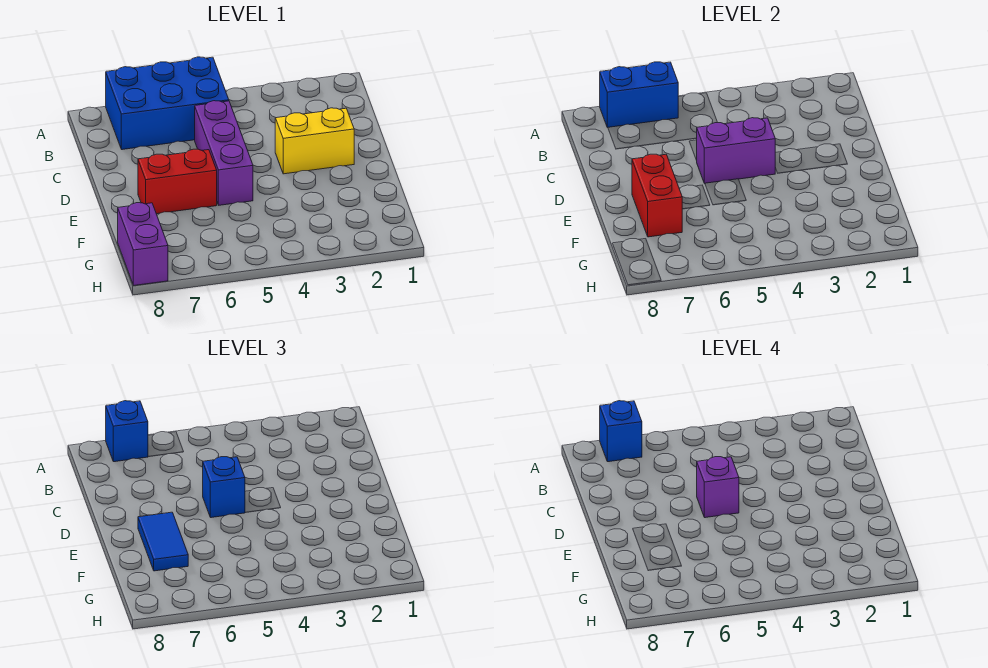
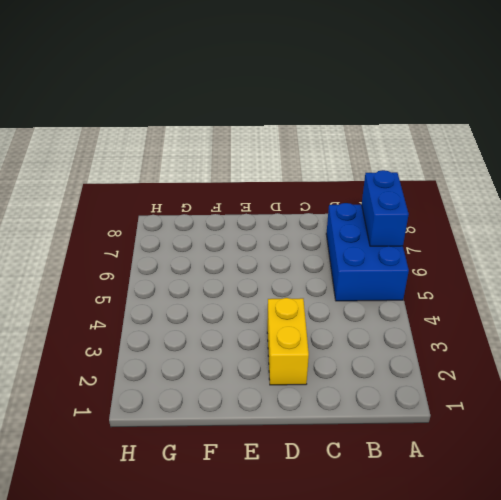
none -> purple brick C5:E5 level 1
none -> red brick E6:E7 level 1
none -> purple brick G8:H8 level 1

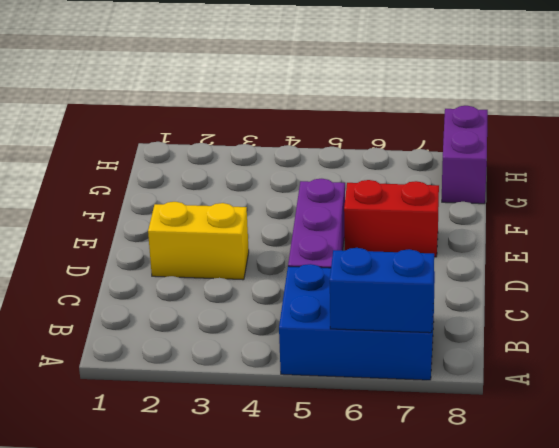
none -> purple brick D4:D5 level 2
none -> red brick E7:F7 level 2
none -> blue brick A7 level 3

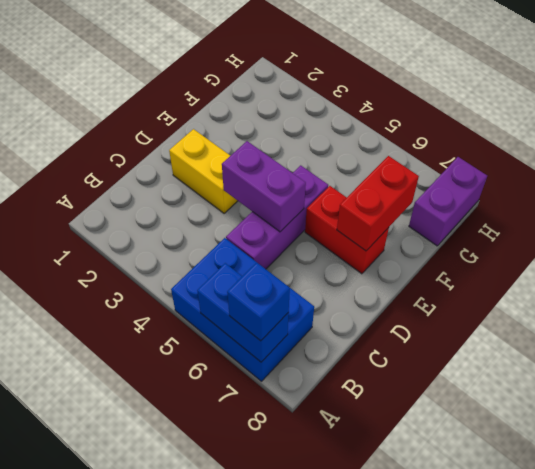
none -> blue brick D5 level 3
none -> blue tile E7:F7 level 3
none -> blue brick A7 level 4

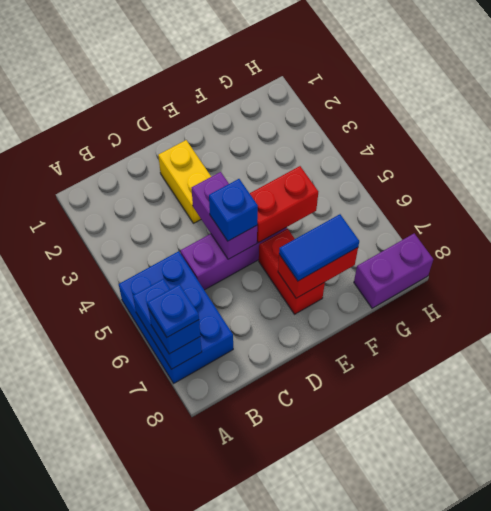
blue plate A7 level 4 -> blue brick A7 level 4
red brick E5:F5 level 2 -> none
none -> purple brick D5 level 4

